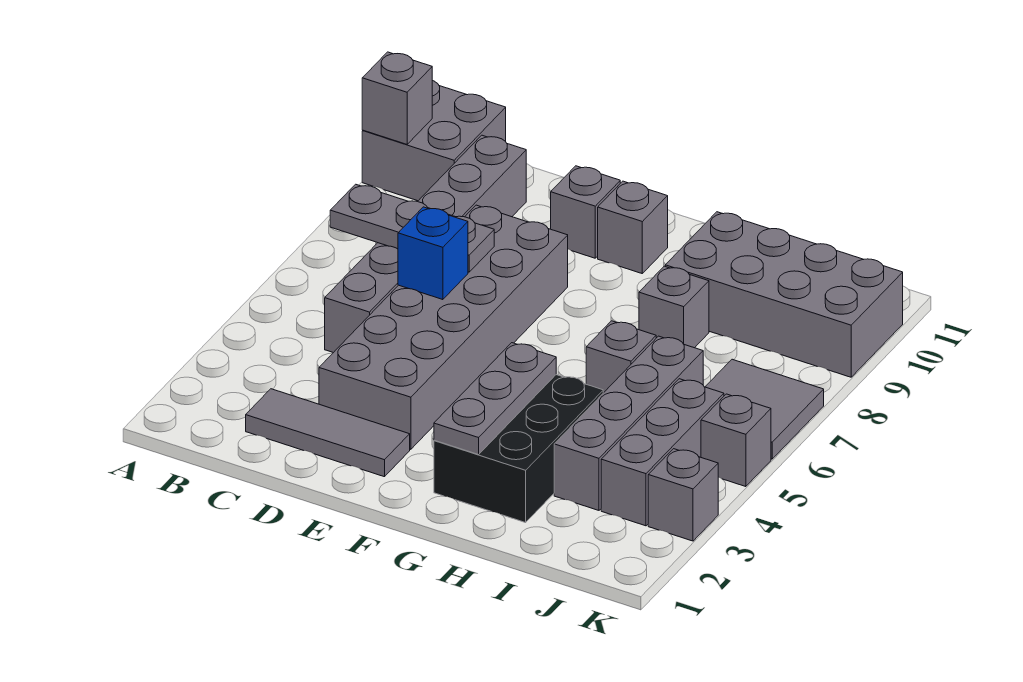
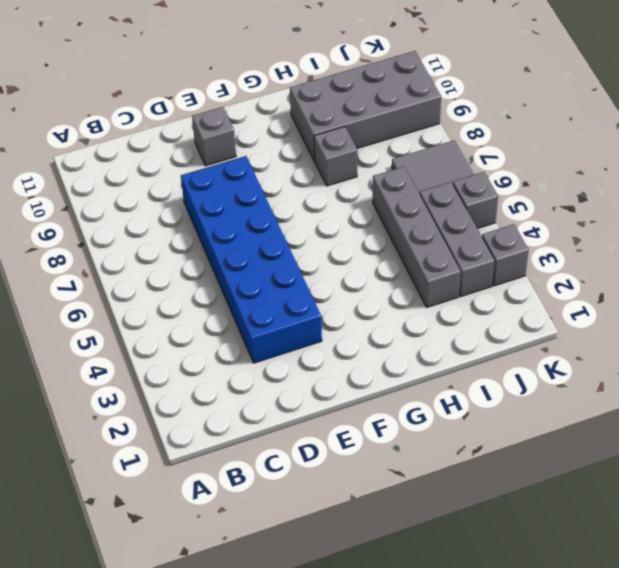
blue brick D3:E8 level 1 -> grey brick D3:E8 level 1
none -> grey brick A10:B11 level 1
none -> grey tile C2:E2 level 1
none -> grey brick C5:C10 level 1

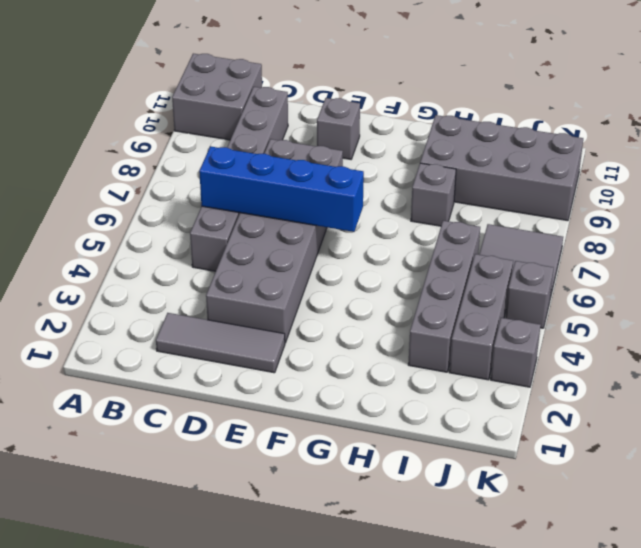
blue brick C6:F6 level 2 -> blue brick D6 level 2
none -> grey brick F10 level 1
none -> black brick G2:H4 level 1
none -> grey brick H6 level 1

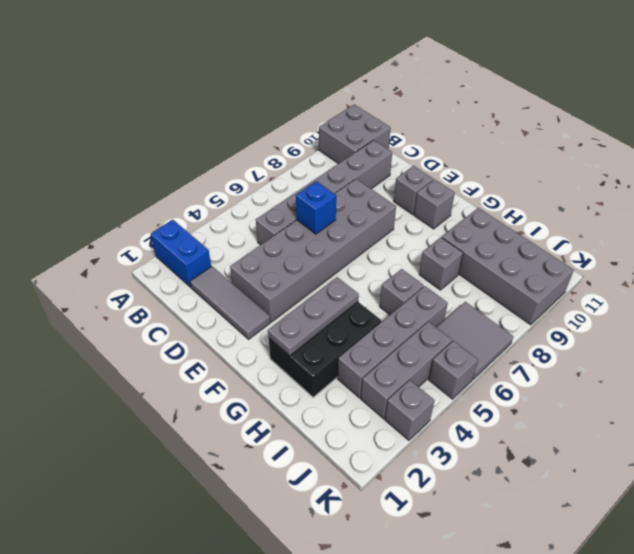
blue brick A2:B2 level 1 -> none
none -> grey brick A10 level 2
none -> grey plate B7:D7 level 2

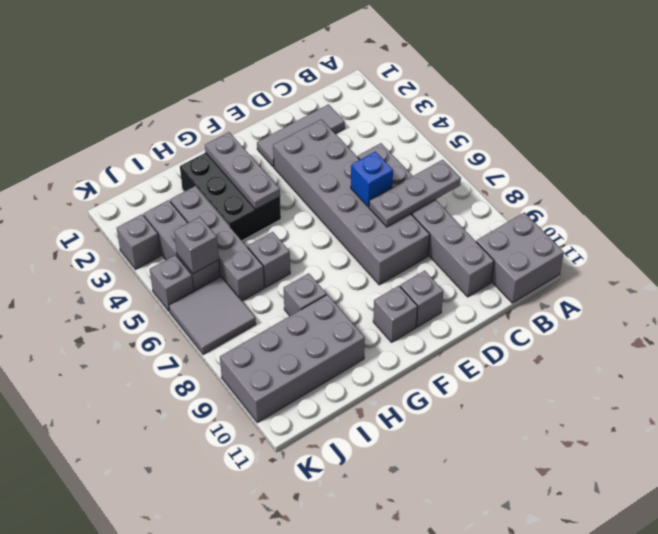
grey brick J5 level 2 -> grey brick A10 level 2

